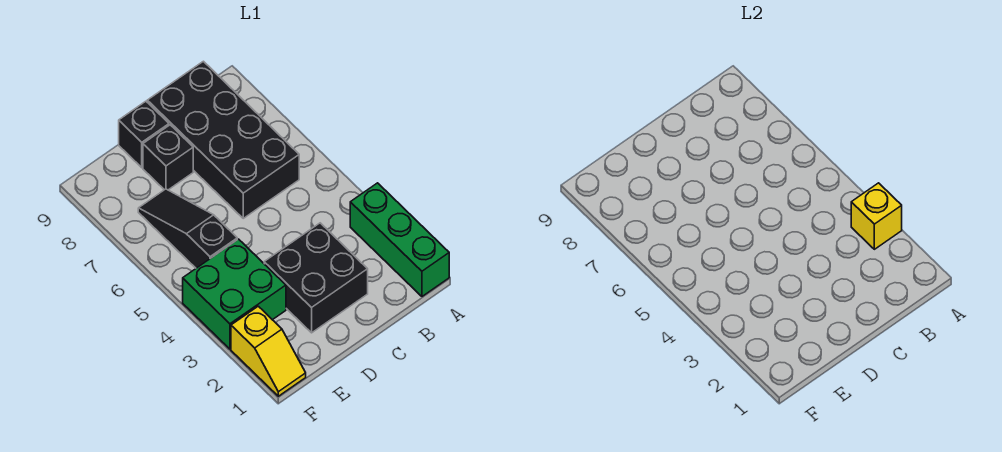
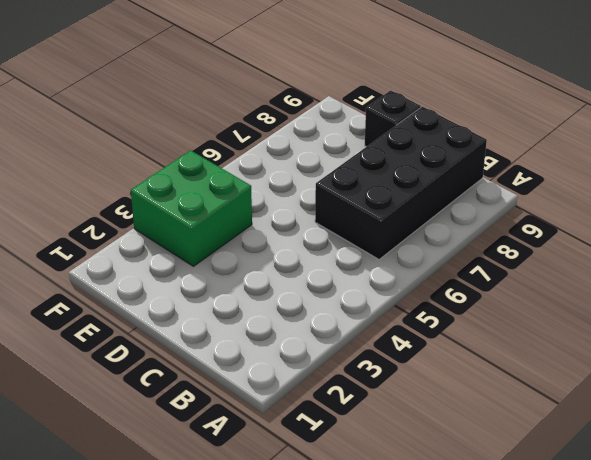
none -> green brick A1:A3 level 1
none -> black brick C2:D3 level 1

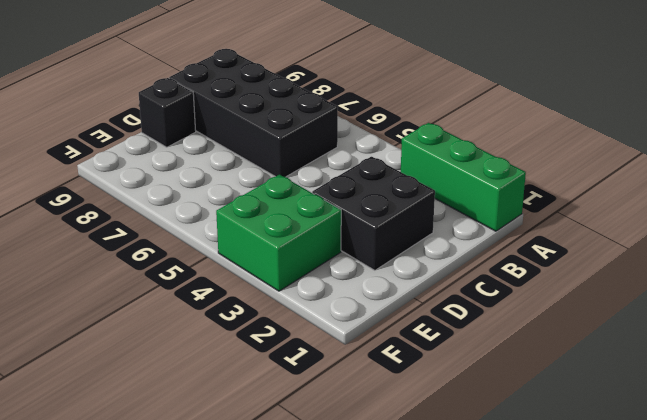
none -> black brick D8 level 1
none -> black slope E5:E7 level 1 top 5

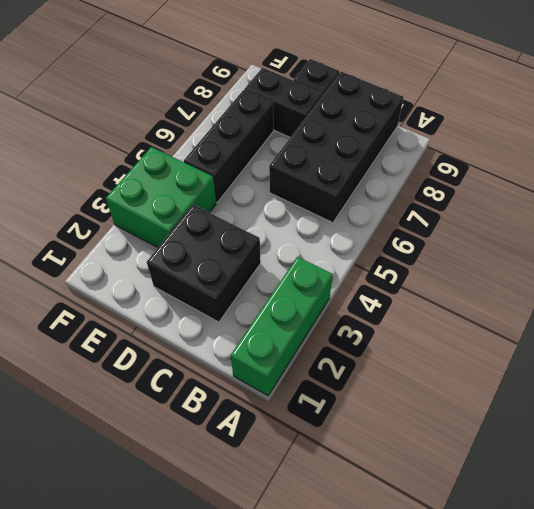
black brick D8:E8 level 1 -> black brick D8 level 1
black brick E5:E7 level 1 -> black slope E5:E7 level 1 top 5
none -> yellow slope F1:F2 level 1 top 2
none -> yellow brick A3 level 2

